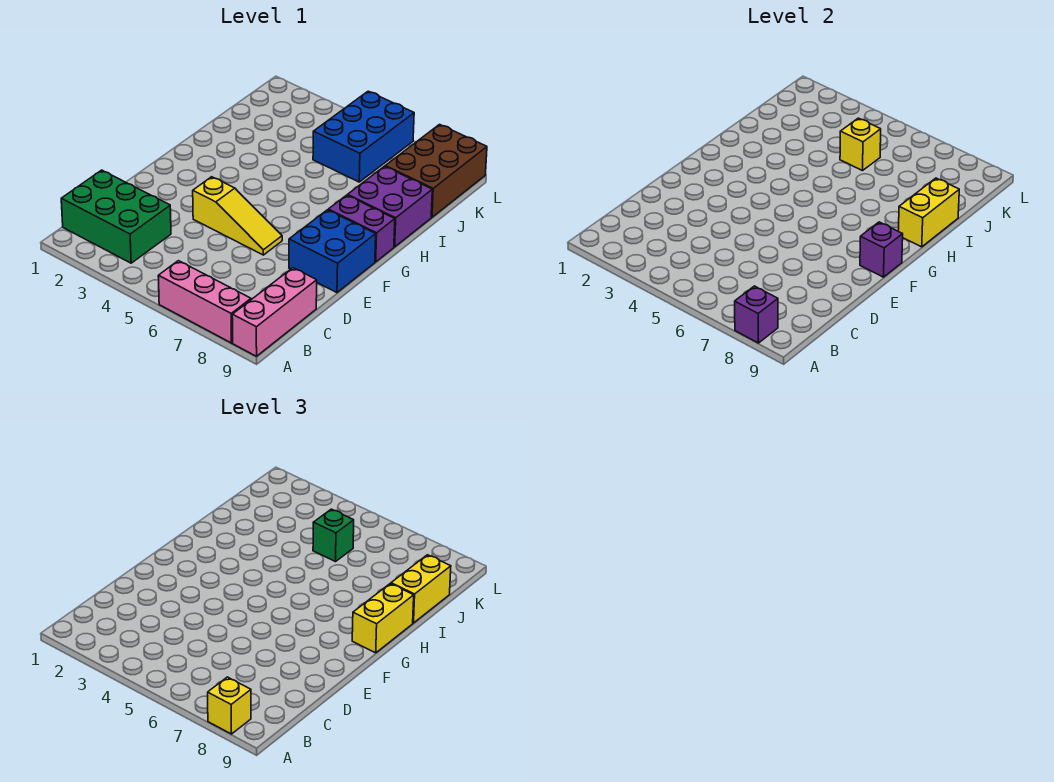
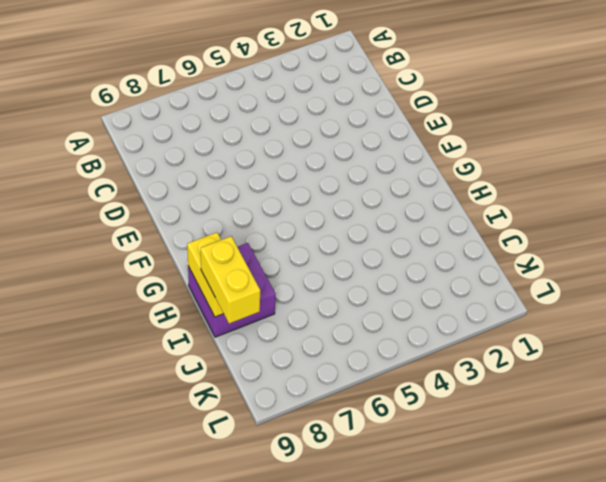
none -> pink brick A6:A8 level 1
none -> pink brick A9:C9 level 1
none -> green brick B1:C3 level 1

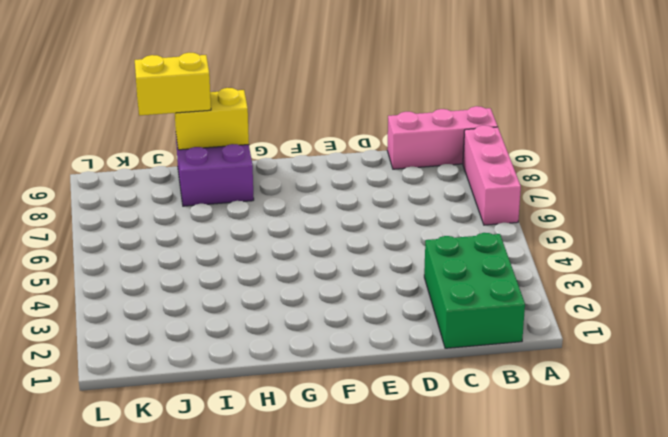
none -> yellow slope E4:E6 level 1 top 4
none -> blue brick E8:F9 level 1
none -> purple brick G8:G9 level 1

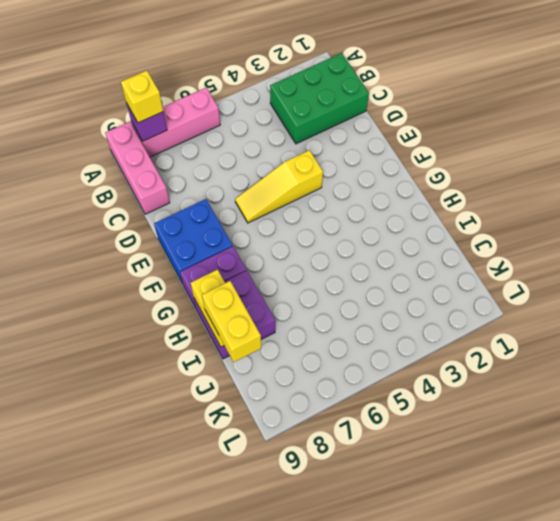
none -> blue brick J5:L6 level 1
none -> brown brick J8:L9 level 1
none -> purple brick F9 level 2

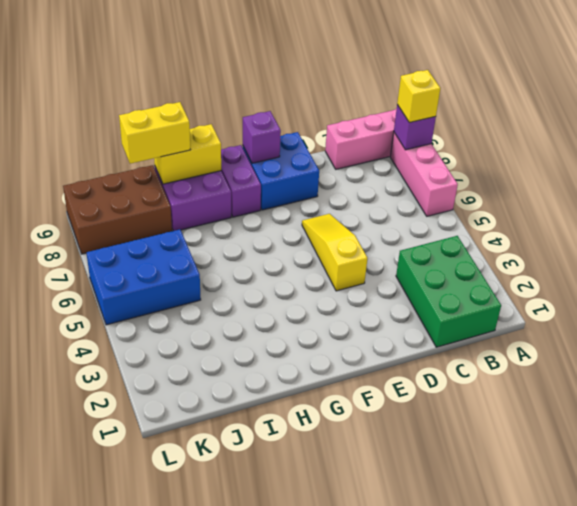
none -> yellow brick J5 level 2
none -> yellow brick G9:H9 level 3
none -> green brick J5 level 3

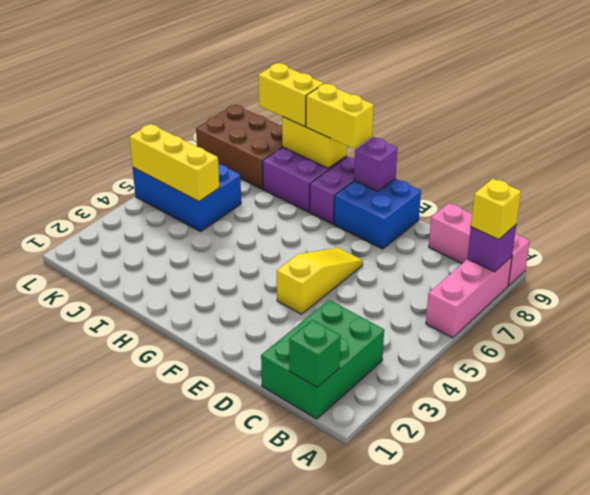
green brick B1 level 2 -> green brick J5 level 3
yellow brick J5:L5 level 2 -> yellow brick J5 level 2

